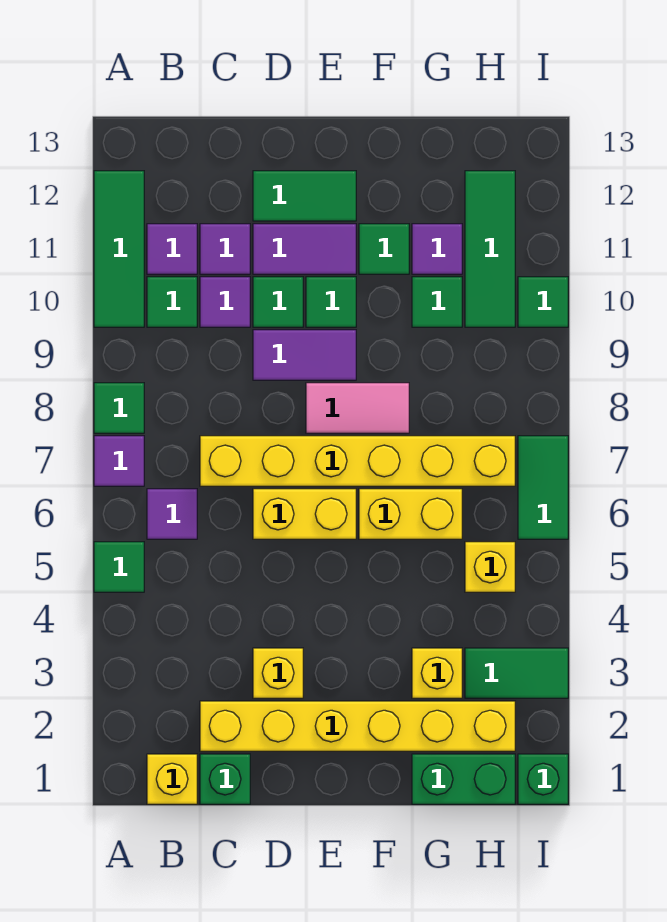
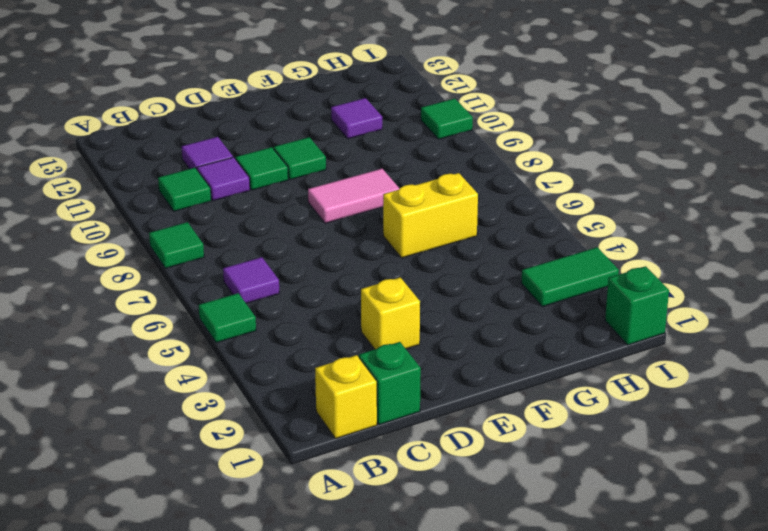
none -> purple tile A7 level 1
none -> green tile A10:A12 level 1
none -> purple tile B11 level 1
none -> yellow brick C2:H2 level 1

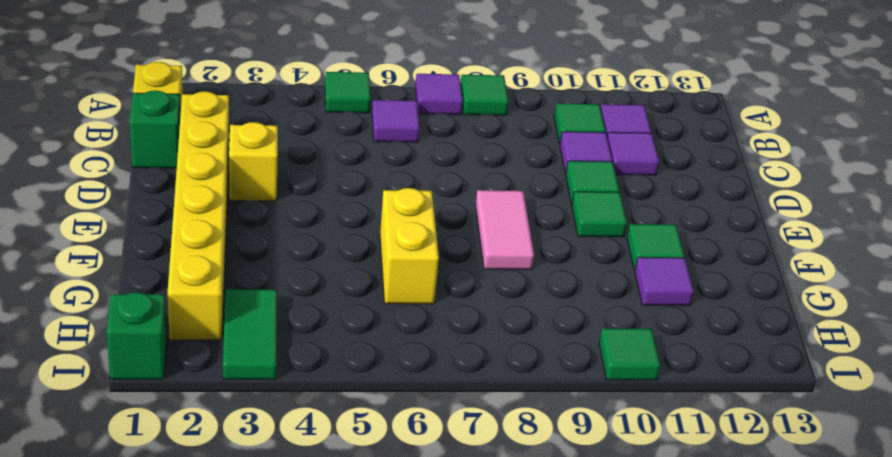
none -> green tile A10:A12 level 1
none -> yellow brick C7:H7 level 1
none -> yellow brick D6:E6 level 1
none -> purple tile D9:E9 level 1

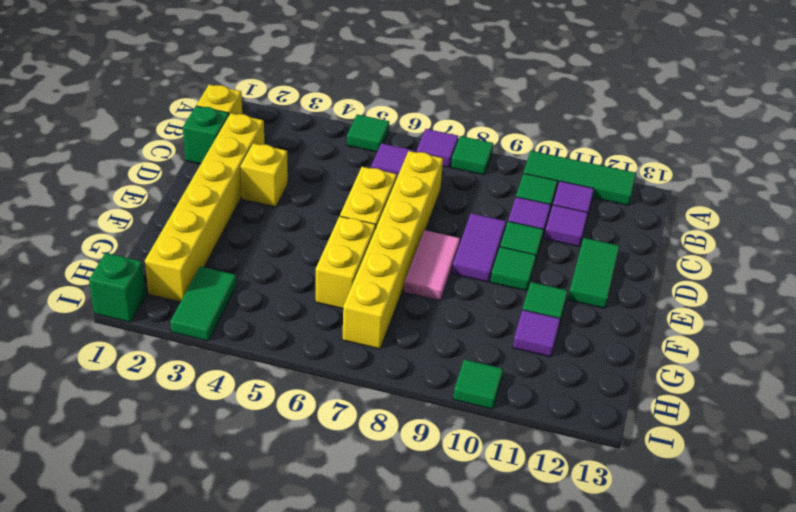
none -> purple tile D11:E11 level 1
none -> green brick G1:H1 level 1
none -> yellow brick G3 level 1
none -> green tile G10 level 1

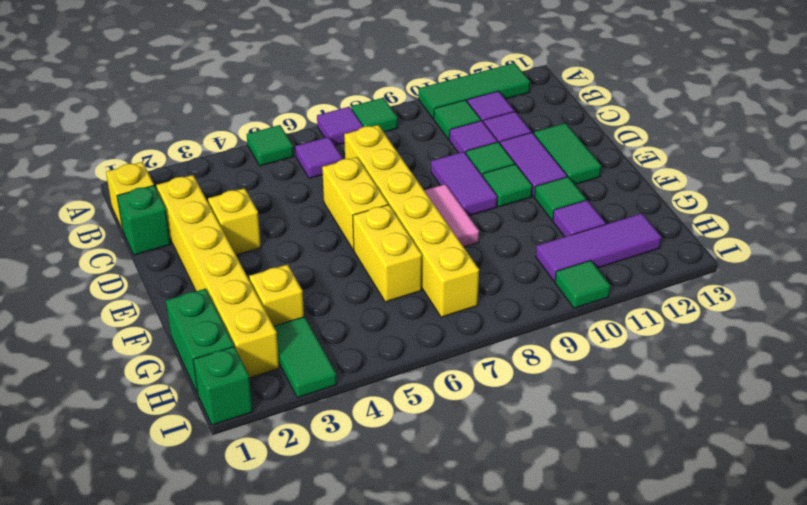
purple tile H10:H12 level 1 -> green tile H10:H12 level 1
none -> green tile G10 level 1
none -> yellow brick H5 level 1
none -> green tile I6:I7 level 1

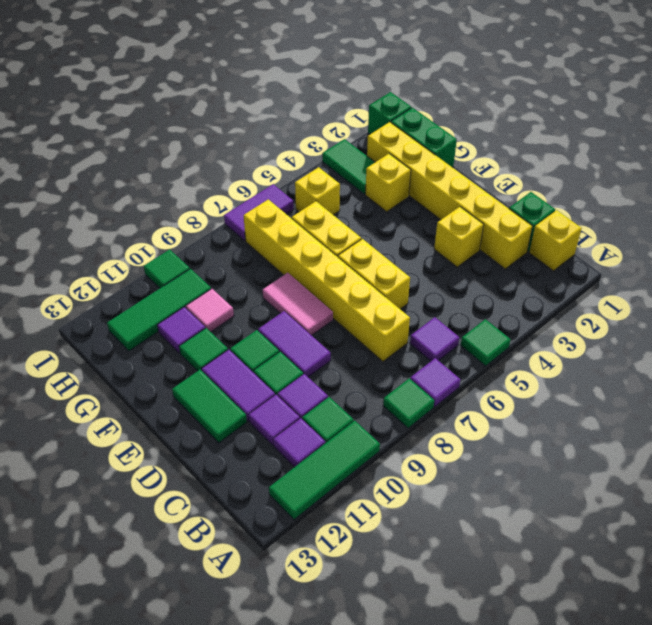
pink tile G10 level 1 -> green tile G10 level 1
purple tile I6:I7 level 1 -> green tile I6:I7 level 1

